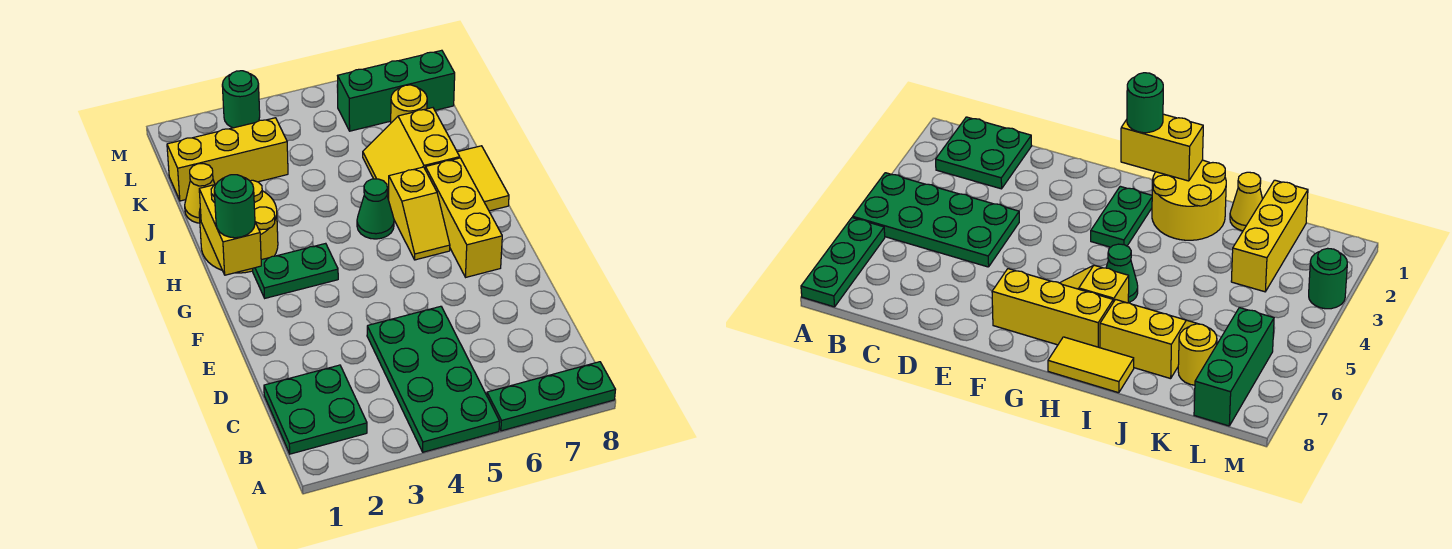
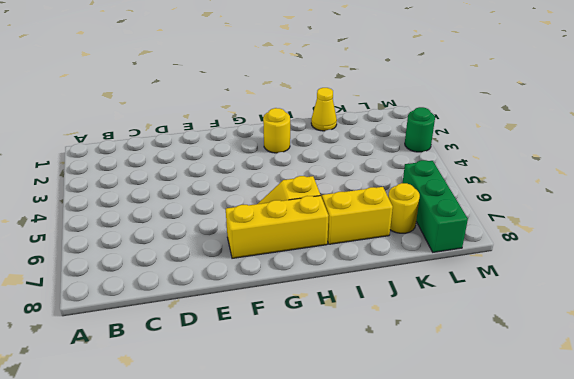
yellow round brick H2 level 1 -> yellow round brick H1:I2 level 1
none -> green plate A4:D5 level 1
none -> green plate A6:A8 level 1
none -> green plate B1:C2 level 1

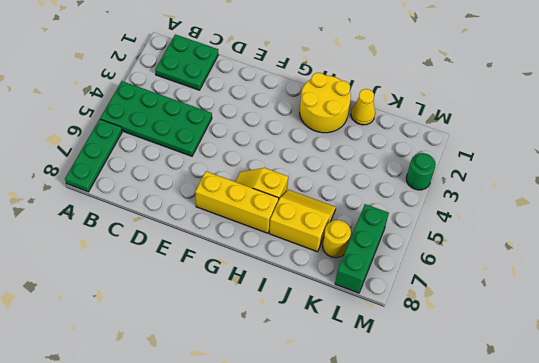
none -> green plate G2:G3 level 1
none -> green cone H5 level 1
none -> yellow tile H8:I8 level 1

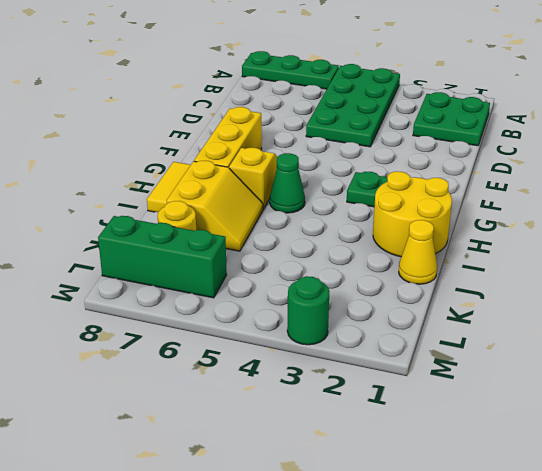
none -> yellow brick K1:K3 level 1
none -> yellow brick G1:H1 level 2
none -> green round brick G1 level 3

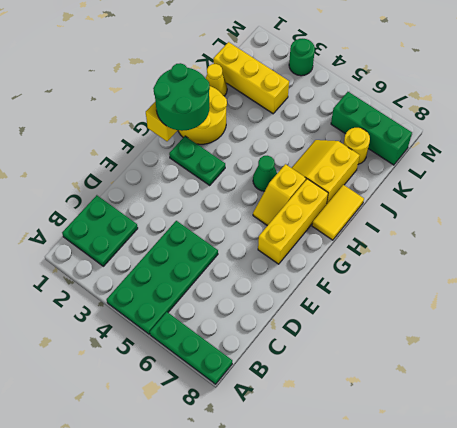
green round brick G1:H2 level 3 -> green round brick G1 level 3

